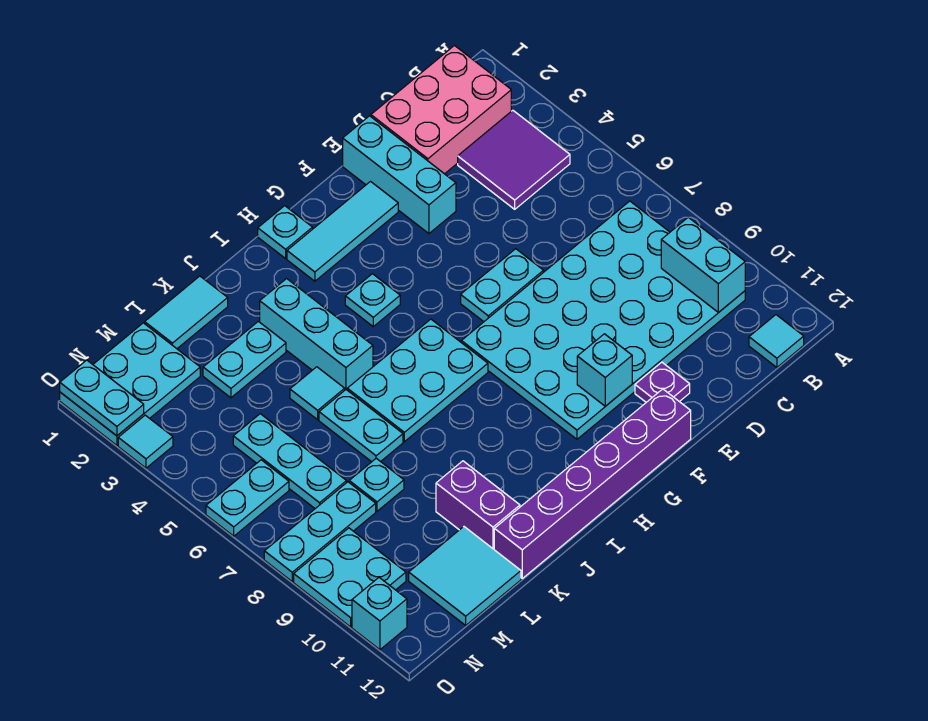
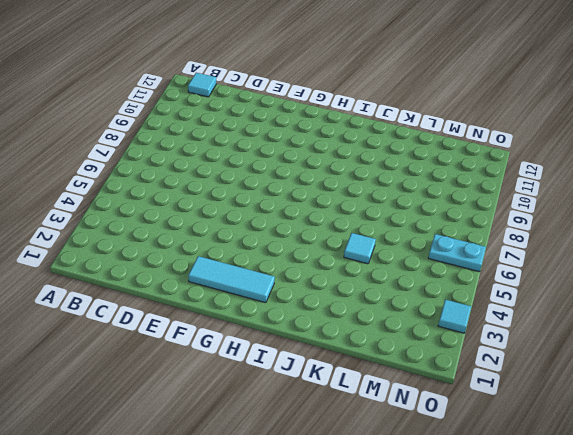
none -> pink brick B1:D2 level 1
none -> purple tile B3:C4 level 1
none -> cyan plate B7:G10 level 1
none -> cyan brick E1:E3 level 1

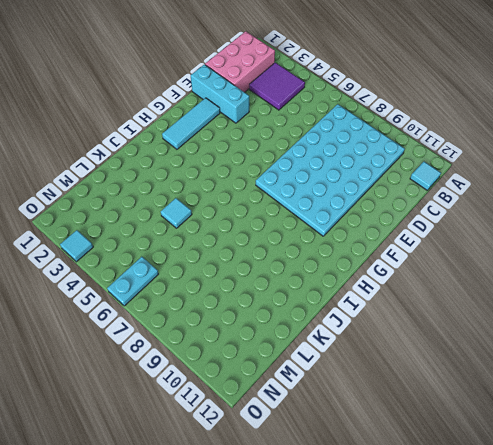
none -> cyan plate E6:F6 level 1
none -> purple plate E11 level 1
none -> purple brick F12:K12 level 1
none -> cyan plate H1 level 1

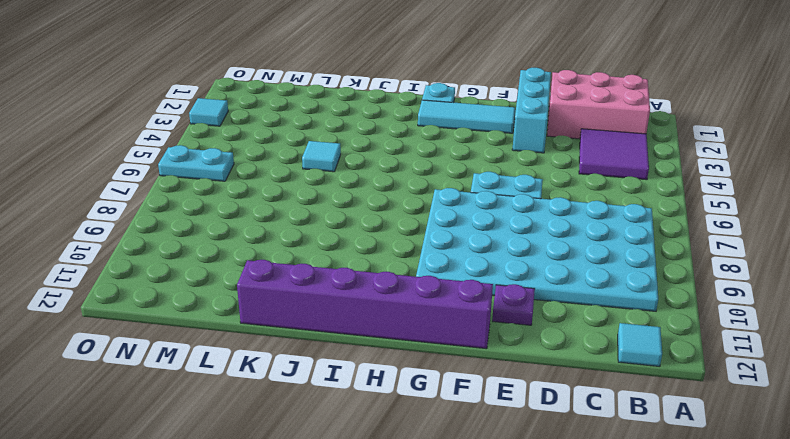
none -> cyan plate H4 level 1
none -> cyan plate H6:J7 level 1
none -> cyan brick J3:J5 level 1
none -> cyan tile K1:L1 level 1

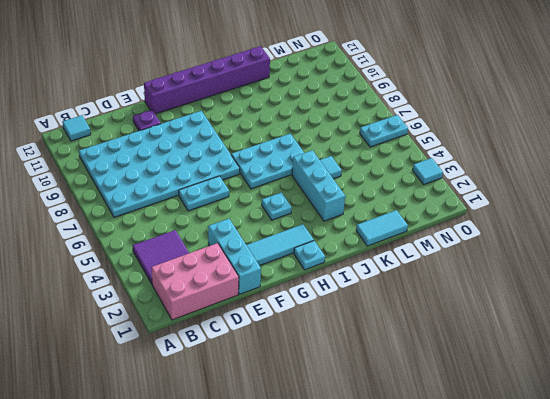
none -> cyan plate K3:L3 level 1
none -> cyan plate K6:K7 level 1
none -> purple brick K10:K11 level 1
none -> cyan plate L8 level 1

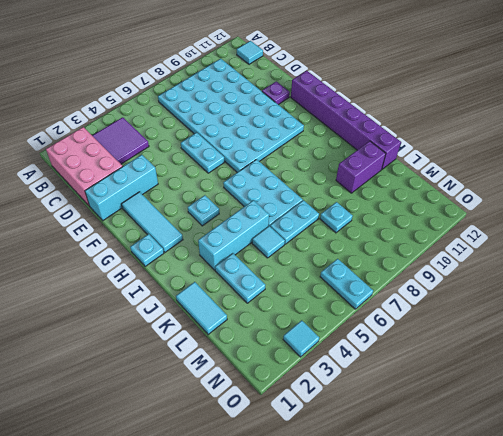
none -> cyan tile L11:M12 level 1
none -> cyan plate M1:O2 level 1
none -> cyan plate M5:M7 level 1
none -> cyan plate M8:O8 level 1

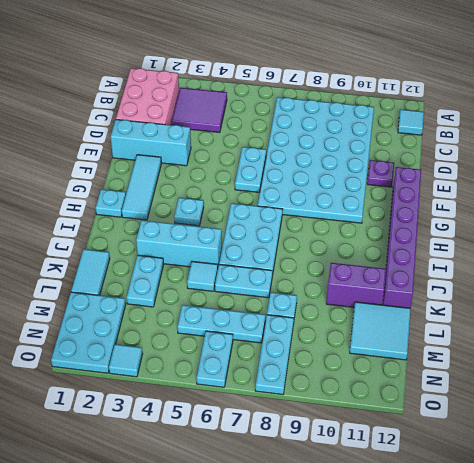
none -> cyan plate N9:O10 level 1
none -> cyan brick O11 level 1
none -> cyan brick B9:B10 level 2
none -> cyan brick F10 level 2

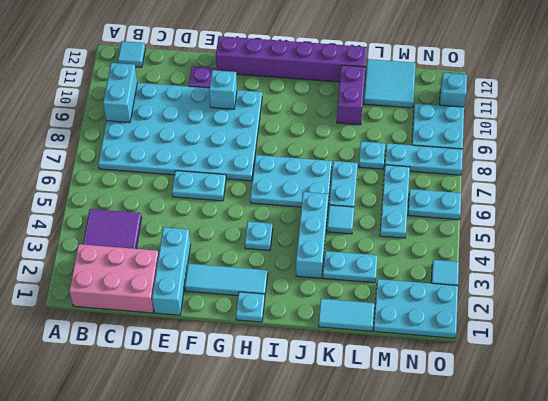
none -> cyan plate O1:O2 level 2

